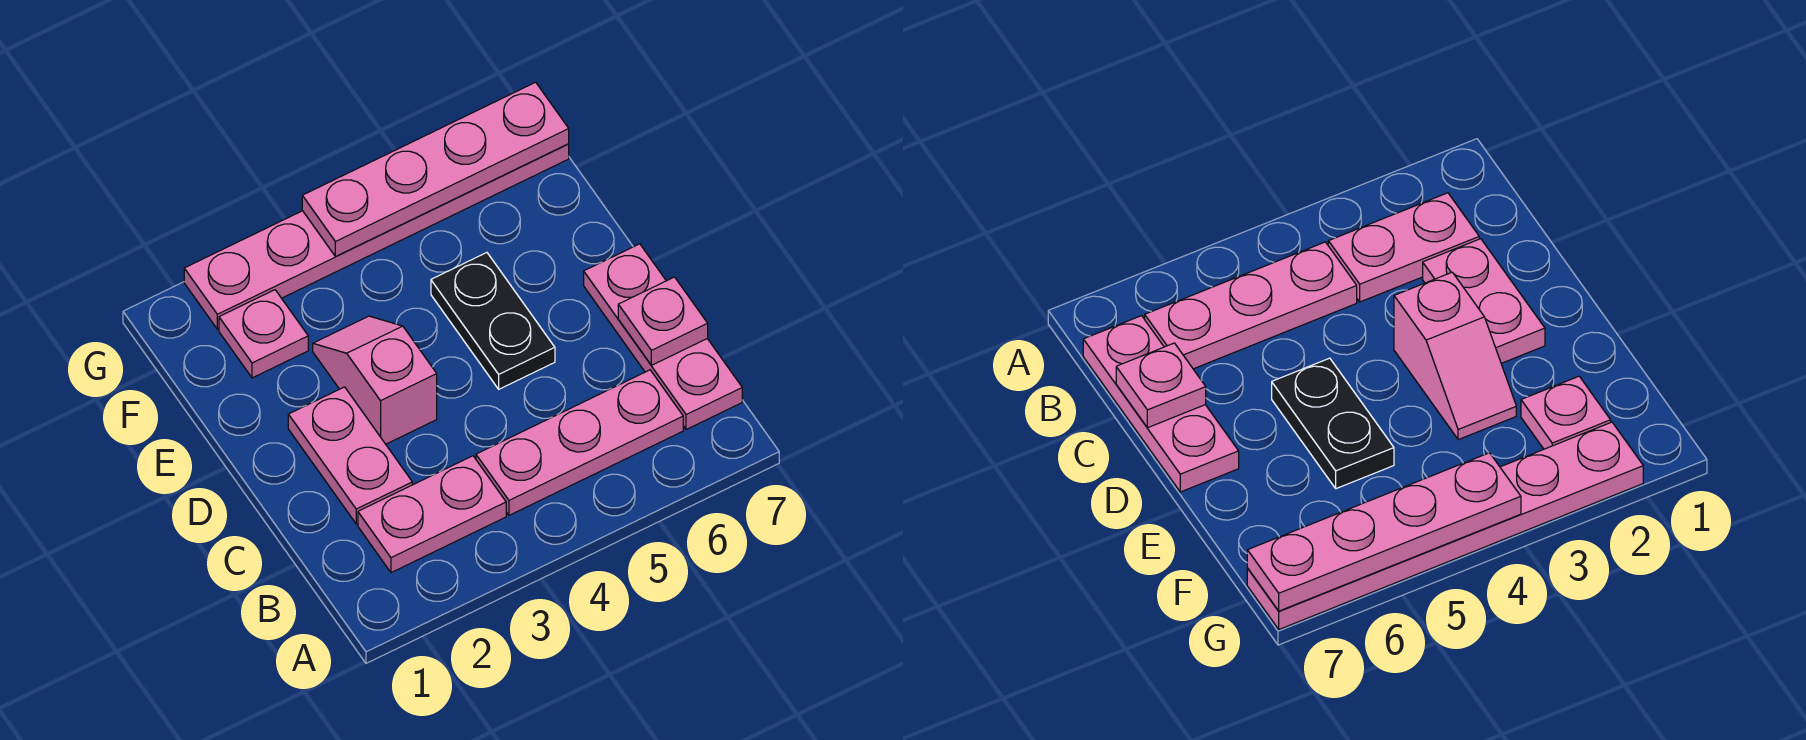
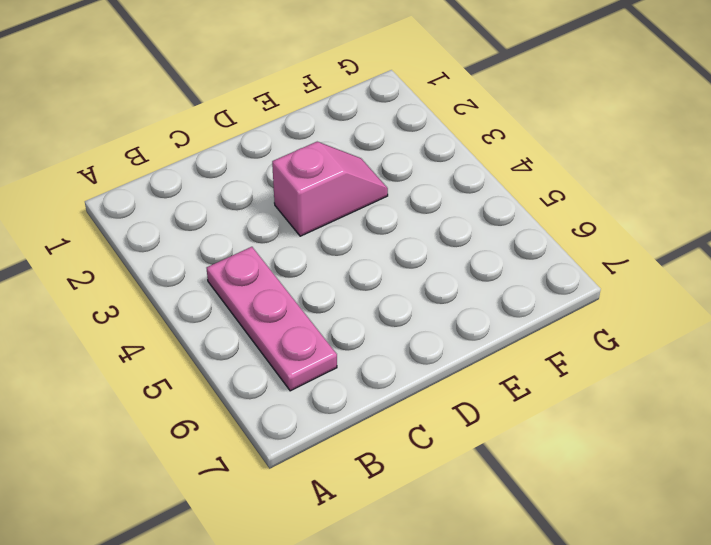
none -> pink plate B2:B3 level 1
none -> pink plate B7:D7 level 1

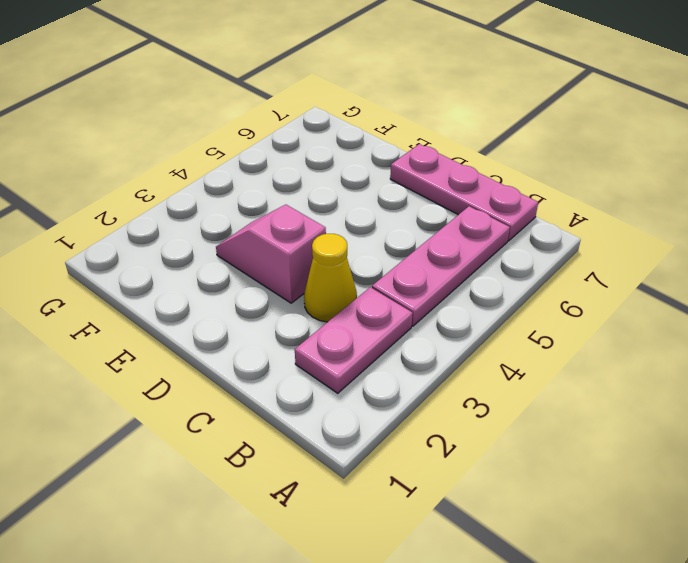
yellow cone C3 level 1 -> none
none -> pink plate C2:D2 level 1
none -> black plate D5:E5 level 1

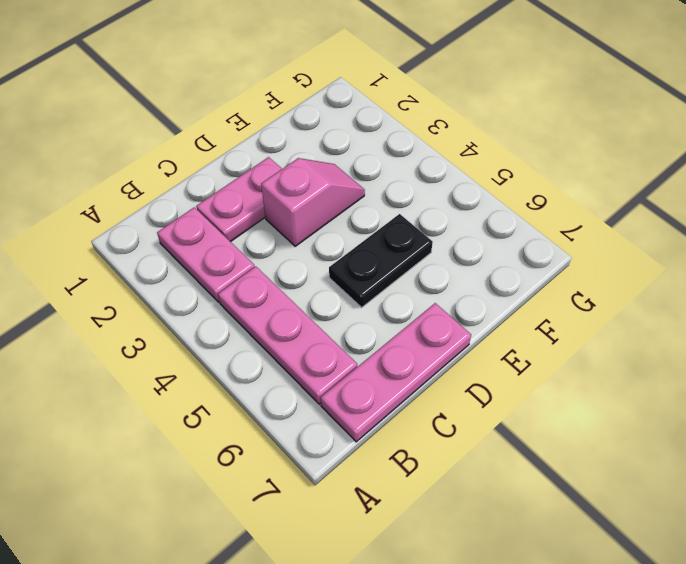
none -> pink plate F2 level 1
none -> pink plate G2:G7 level 1

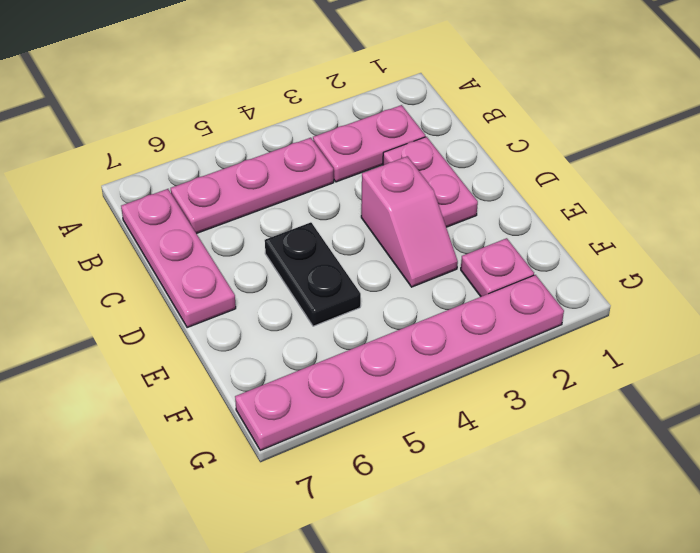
none -> pink plate C7 level 2
none -> pink plate G4:G7 level 2

